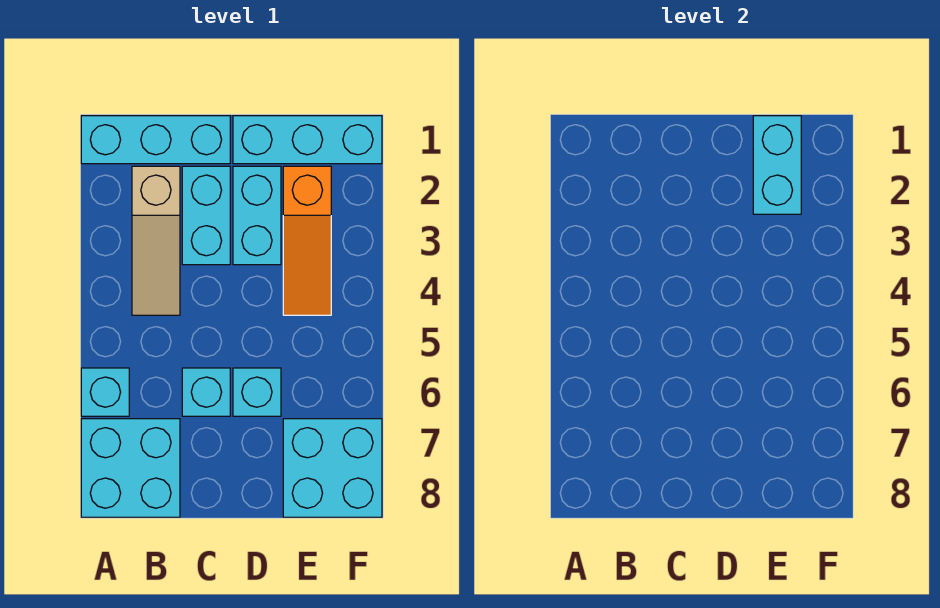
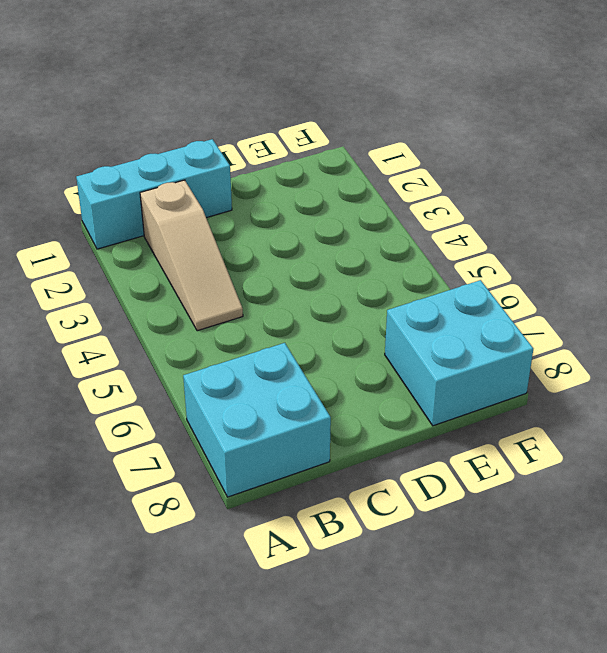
none -> cyan brick A6 level 1
none -> cyan brick C2:C3 level 1
none -> cyan brick C6 level 1

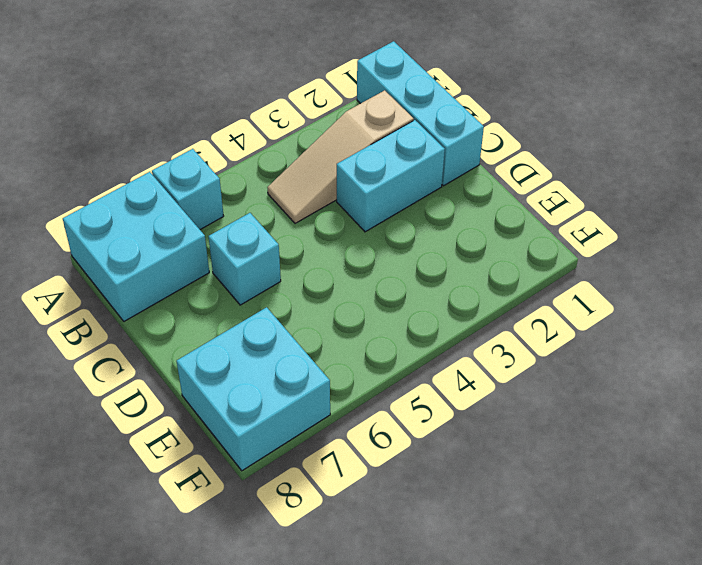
none -> cyan brick D1:F1 level 1
none -> cyan brick D2:D3 level 1
none -> cyan brick D6 level 1

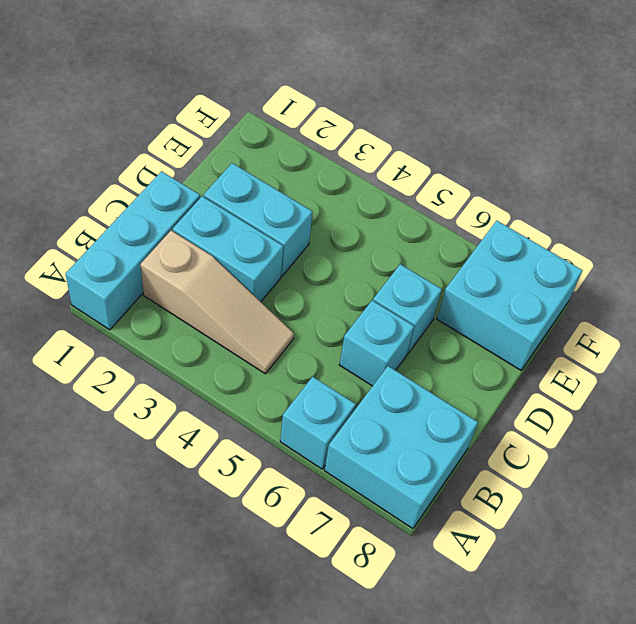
none -> cyan brick D1:F1 level 1
none -> orange slope E2:E4 level 1 top 2
none -> cyan brick E1:E2 level 2

